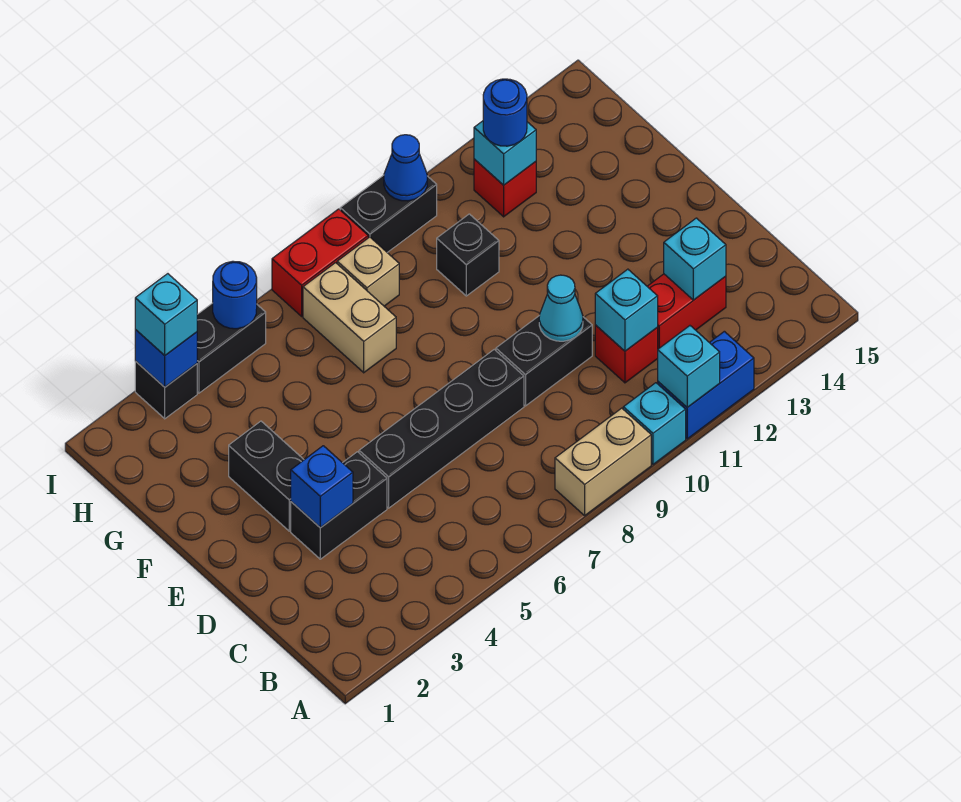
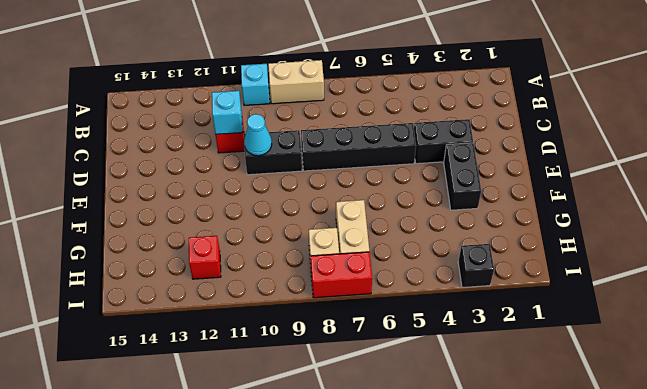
none -> blue brick A11:A12 level 1
none -> red brick C12:C13 level 1
none -> black brick G10 level 1

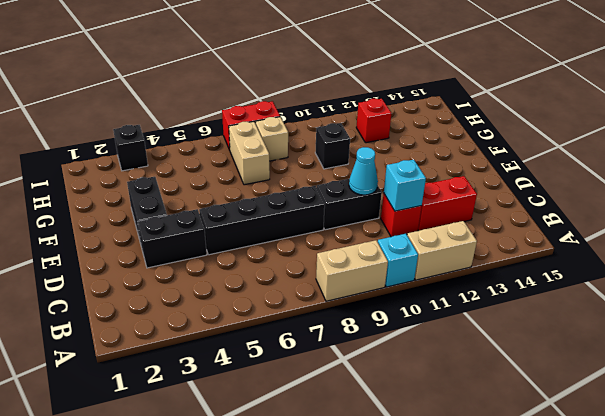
tan brick A11:A12 level 1 -> blue brick A11:A12 level 1
none -> black brick I4:I5 level 1
none -> black brick I9:I10 level 1
none -> cyan brick A11 level 2

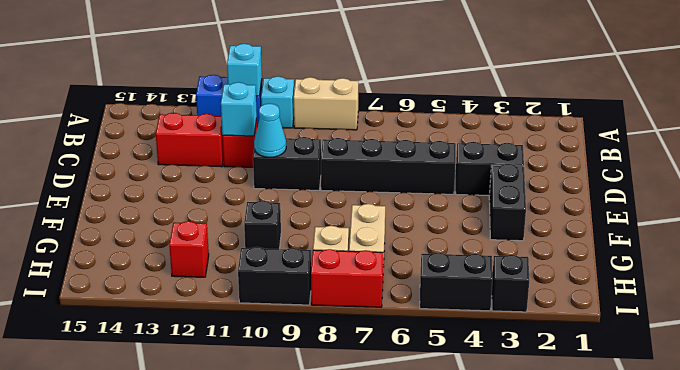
none -> cyan brick C13 level 2
none -> blue brick D3 level 2
none -> cyan brick H12 level 2

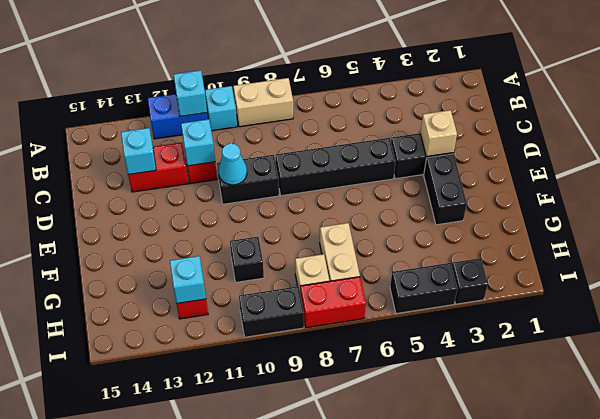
tan brick D3 level 2 -> blue brick D3 level 2
none -> blue brick I3 level 2
none -> blue round brick I5 level 2
none -> blue cone I10 level 2

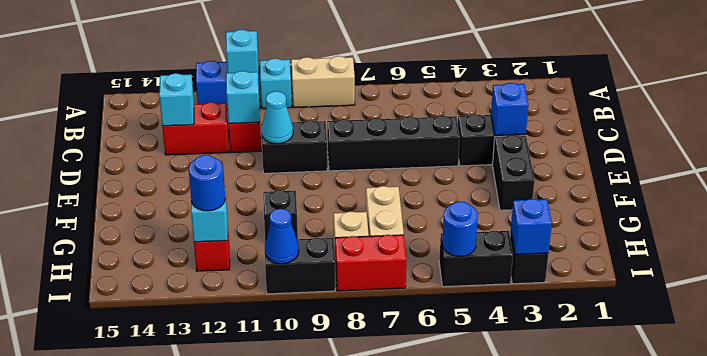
none -> cyan brick I3 level 3

